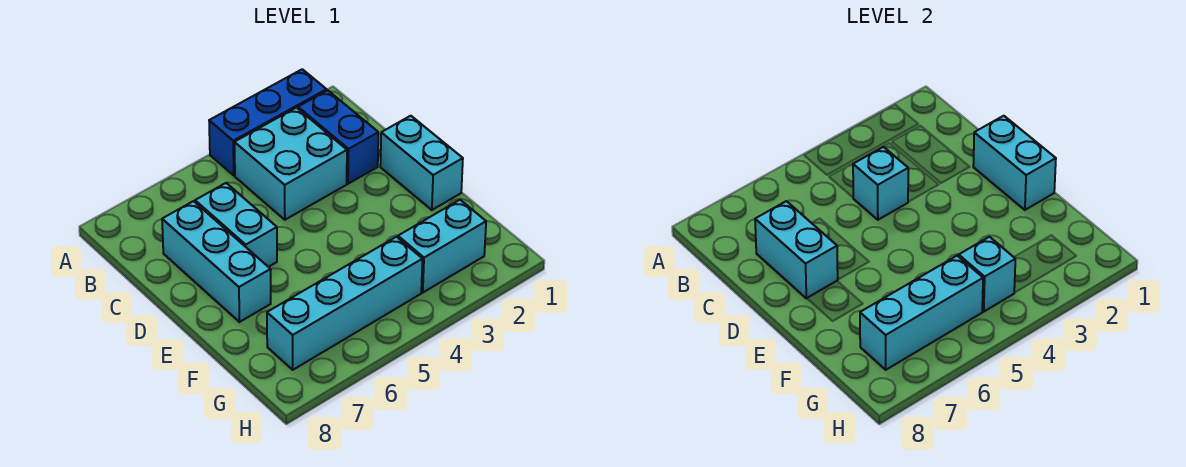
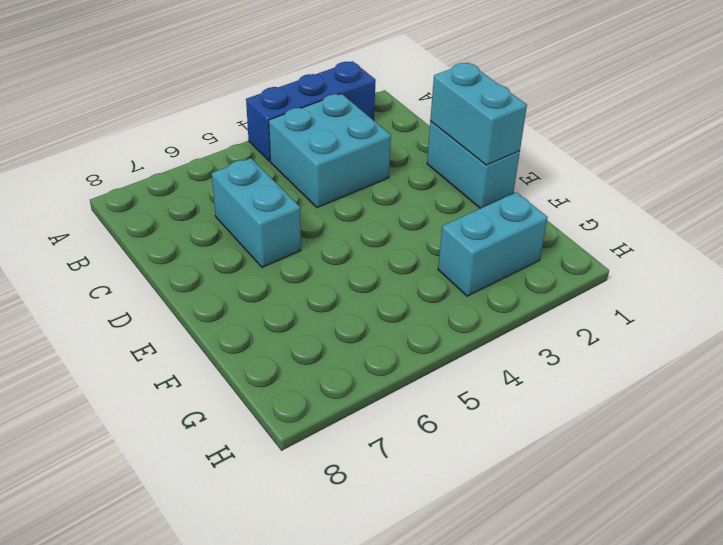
none -> blue brick B2:C2 level 1
none -> cyan brick C7:E7 level 1
none -> cyan brick G4:G7 level 1

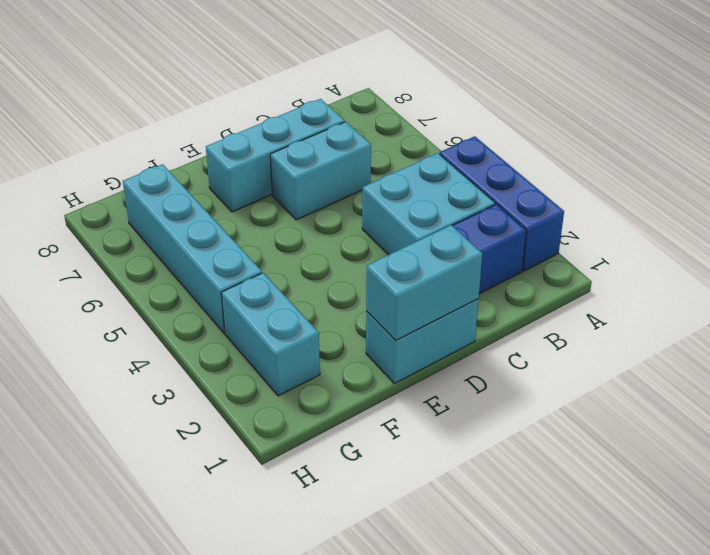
none -> cyan brick C4 level 2
none -> cyan brick C7:D7 level 2
none -> cyan brick G4 level 2

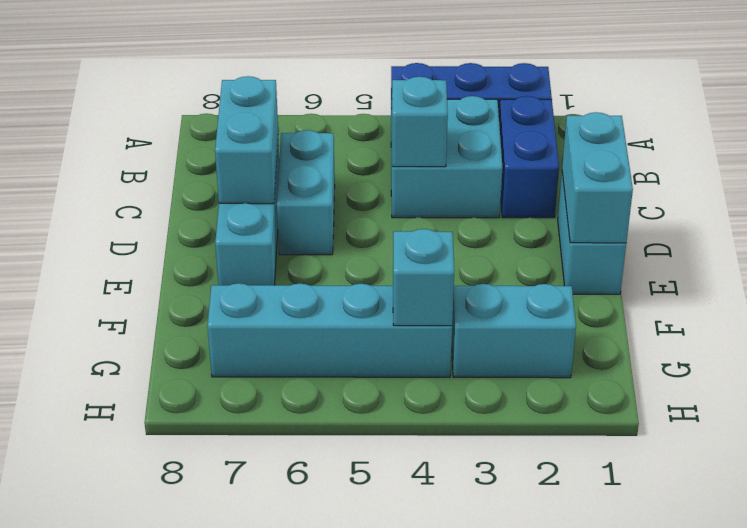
none -> cyan brick G5:G7 level 2

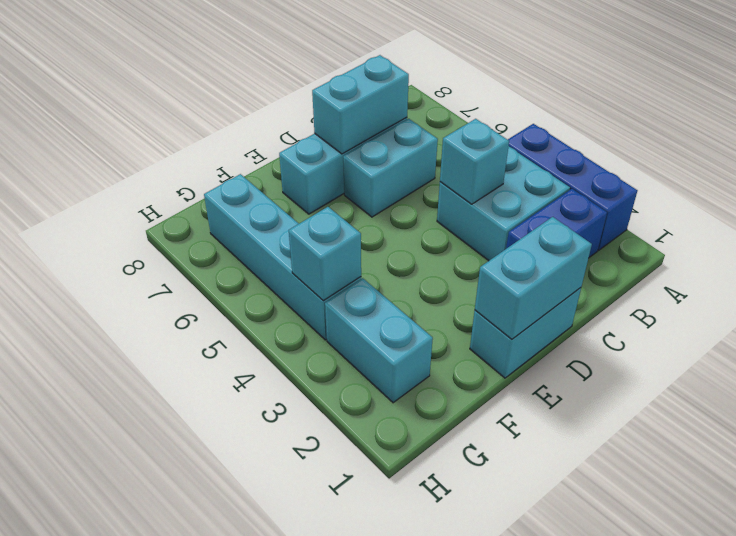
none -> cyan brick G5:G7 level 2

